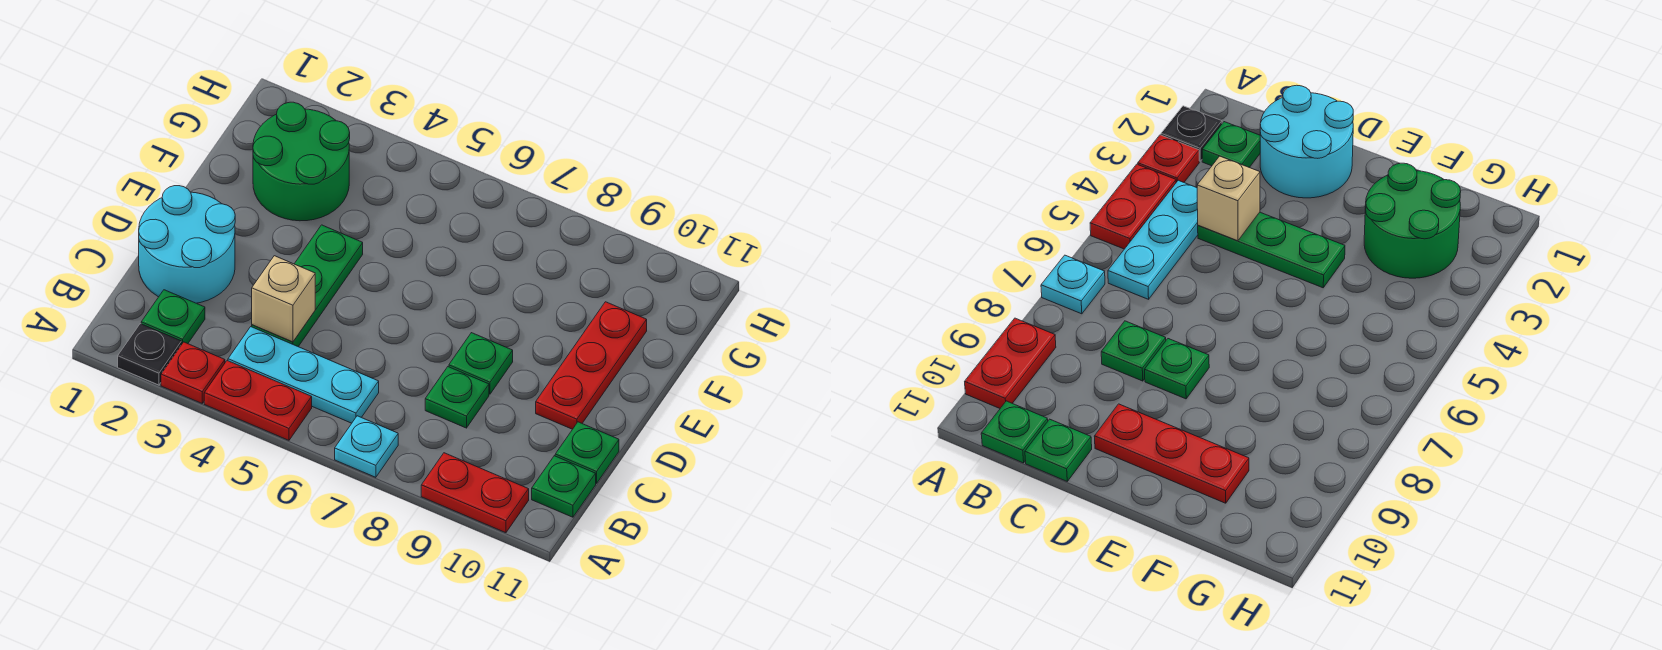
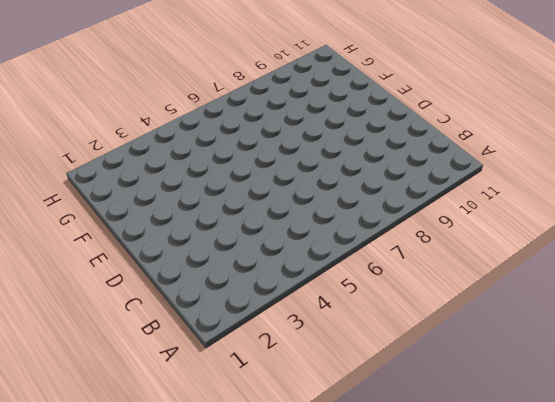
none -> black plate A2 level 1
none -> red plate A3 level 1
none -> red plate A4:A5 level 1

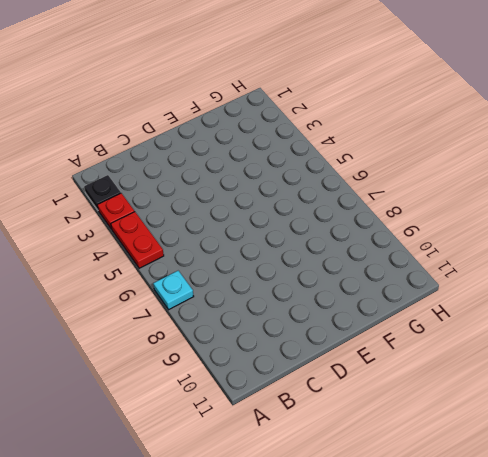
none -> red plate A9:A10 level 1
none -> green plate B2 level 1
none -> cyan plate B4:B6 level 1

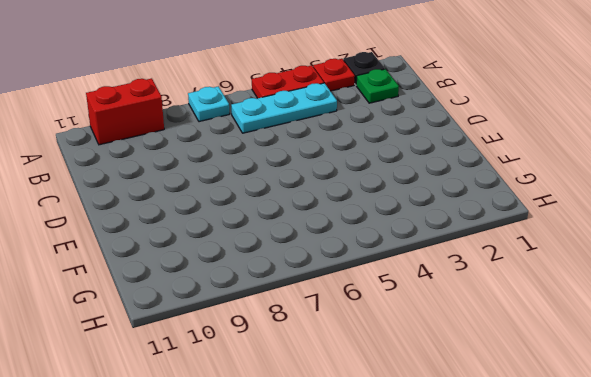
red brick A9:A10 level 1 -> red plate A9:A10 level 1
none -> green plate B11 level 1
none -> cyan round brick C1:D2 level 1
none -> green plate C4:E4 level 1

